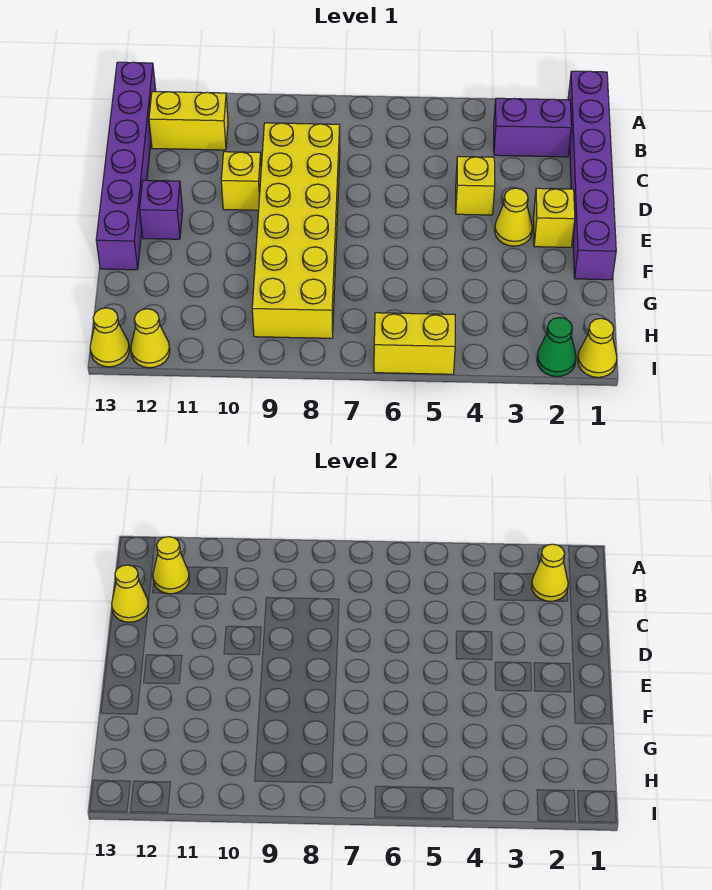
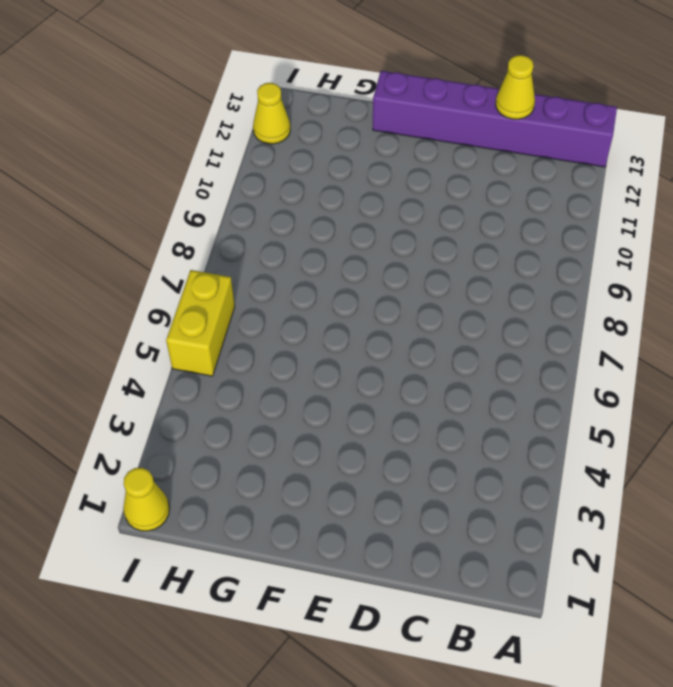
none -> purple brick A1:F1 level 1
none -> purple brick B2:B3 level 1
none -> yellow brick B11:B12 level 1

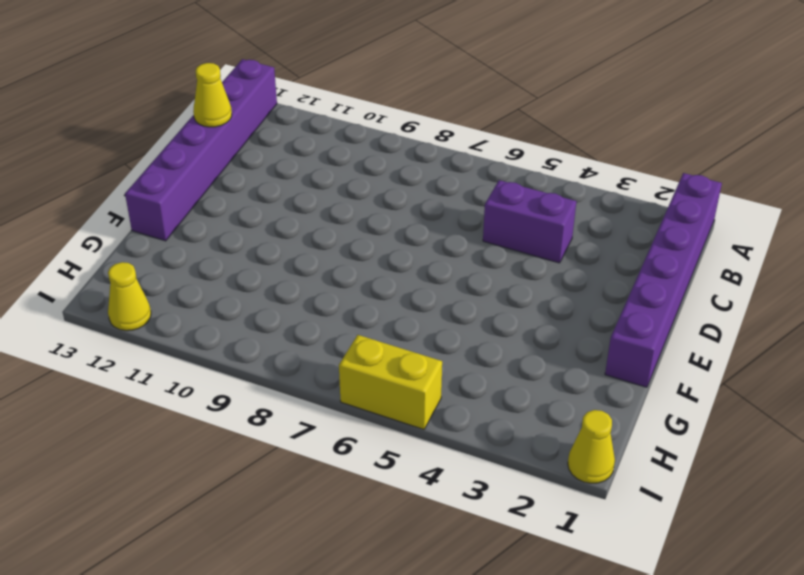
purple brick C4:C5 level 1 -> purple brick B2:B3 level 1
none -> yellow brick B11:B12 level 1
none -> yellow brick C8:H9 level 1
none -> yellow brick D4 level 1

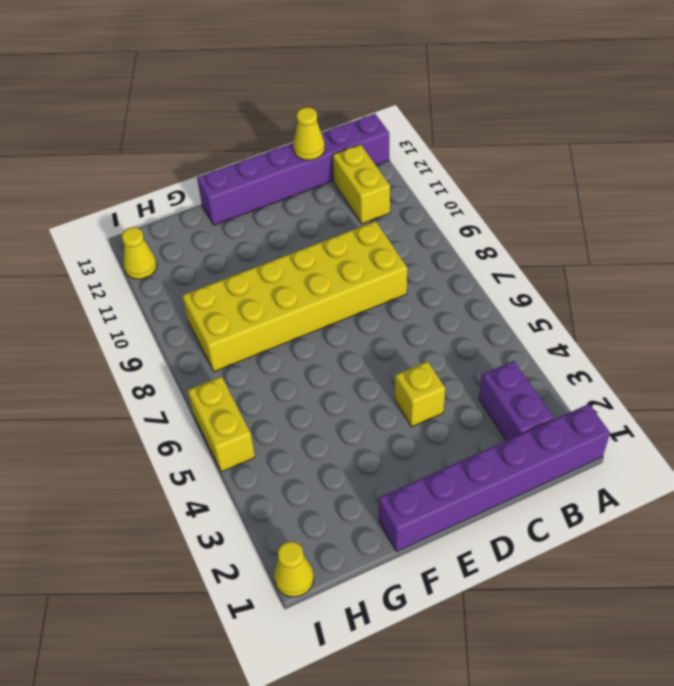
none -> yellow brick D10 level 1
none -> yellow brick E2 level 1
none -> yellow cone E3 level 1

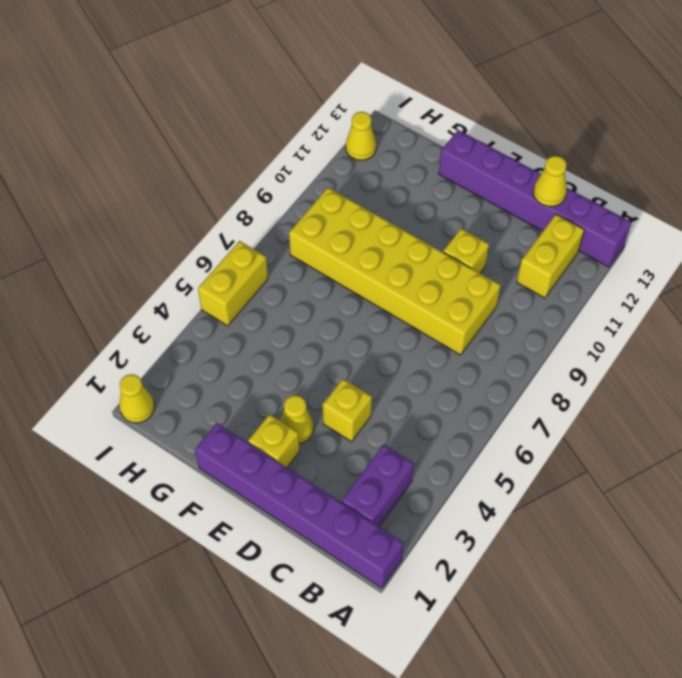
none -> purple brick E12 level 1
none -> green cone I2 level 1
none -> yellow cone I13 level 1

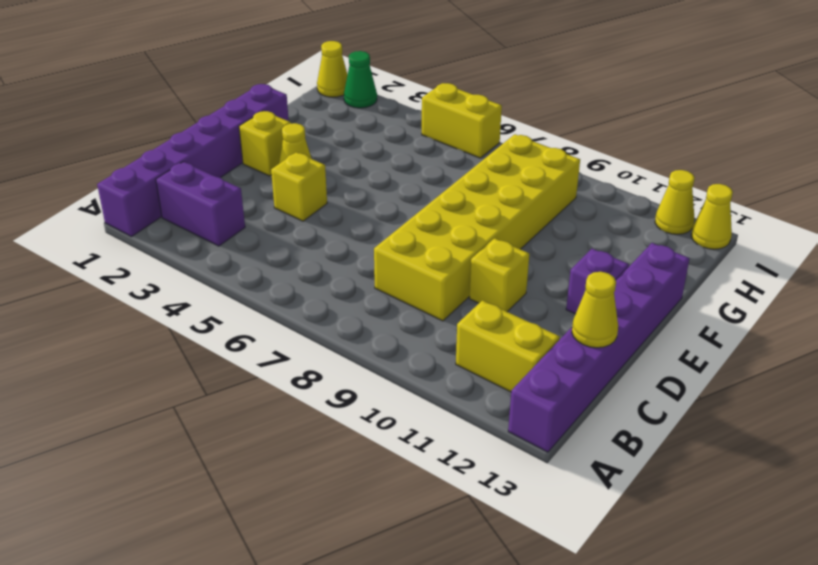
none -> yellow cone B2 level 2
none -> yellow cone B12 level 2

